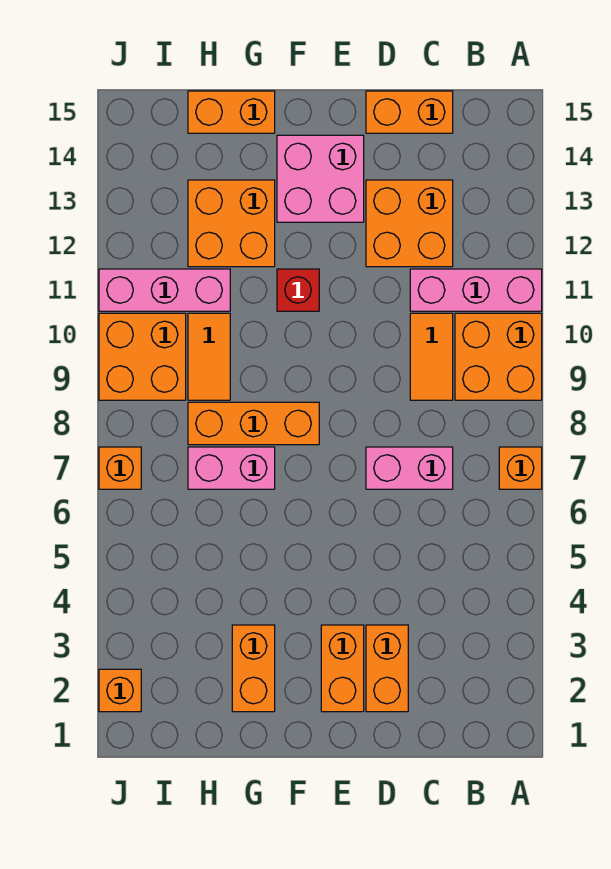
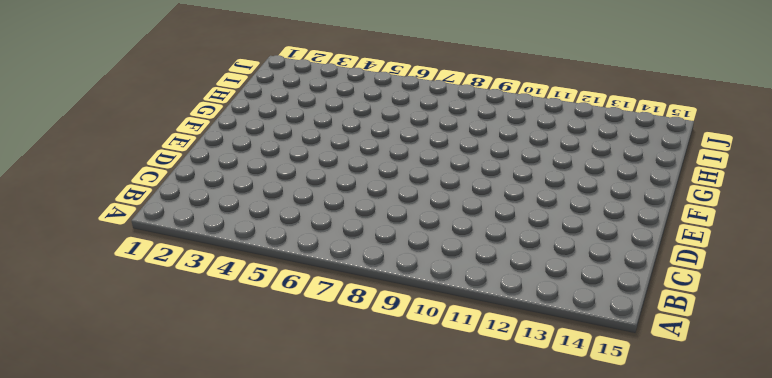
none -> orange brick A7 level 1
none -> orange brick A9:B10 level 1
none -> pink brick A11:C11 level 1

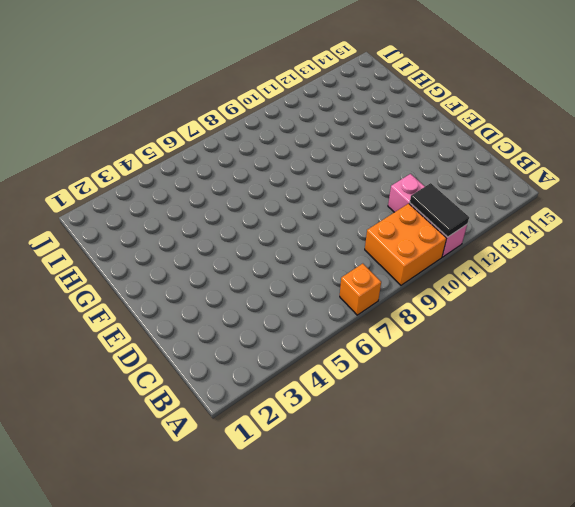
black tile A11:B11 level 2 -> none
none -> pink brick C7:D7 level 1
none -> orange tile C9:C10 level 1
none -> orange brick C12:D13 level 1

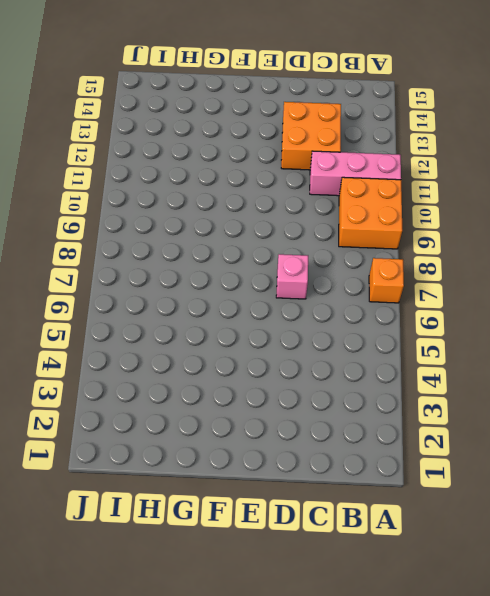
pink brick D7 level 1 -> pink brick C7:D7 level 1
none -> orange tile C9:C10 level 1
none -> orange brick C15:D15 level 1
none -> orange brick D2:D3 level 1

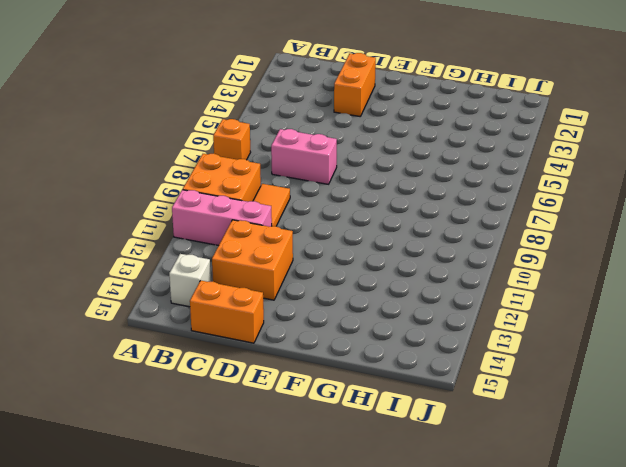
white brick B14 level 1 -> none
none -> orange brick E2:E3 level 1
none -> pink brick E13:F14 level 1
none -> orange brick F8:H8 level 1

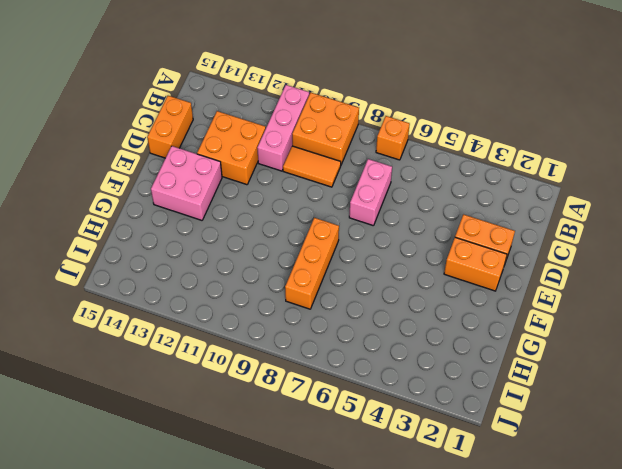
none -> red brick F11 level 1
none -> orange brick G2:G3 level 1
none -> pink brick G7:H7 level 1

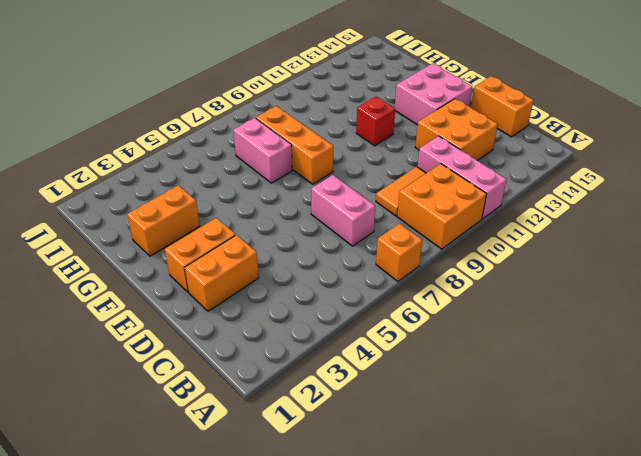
none -> orange brick G12:H13 level 1
none -> orange brick G15:H15 level 1
none -> orange tile H9:H10 level 1

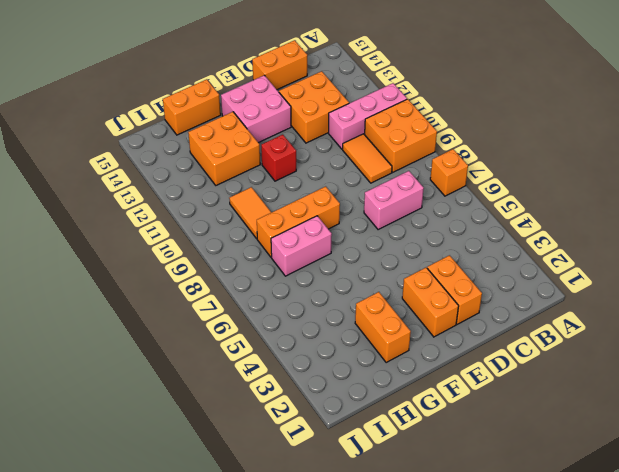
none -> pink brick H11:J11 level 1
none -> orange brick I9:J10 level 1
none -> orange brick J2 level 1

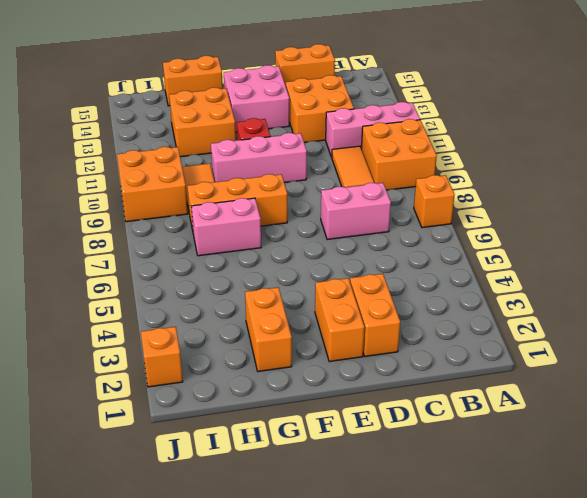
pink brick E10:G10 level 1 -> pink brick H11:J11 level 1
none -> orange brick J7 level 1

